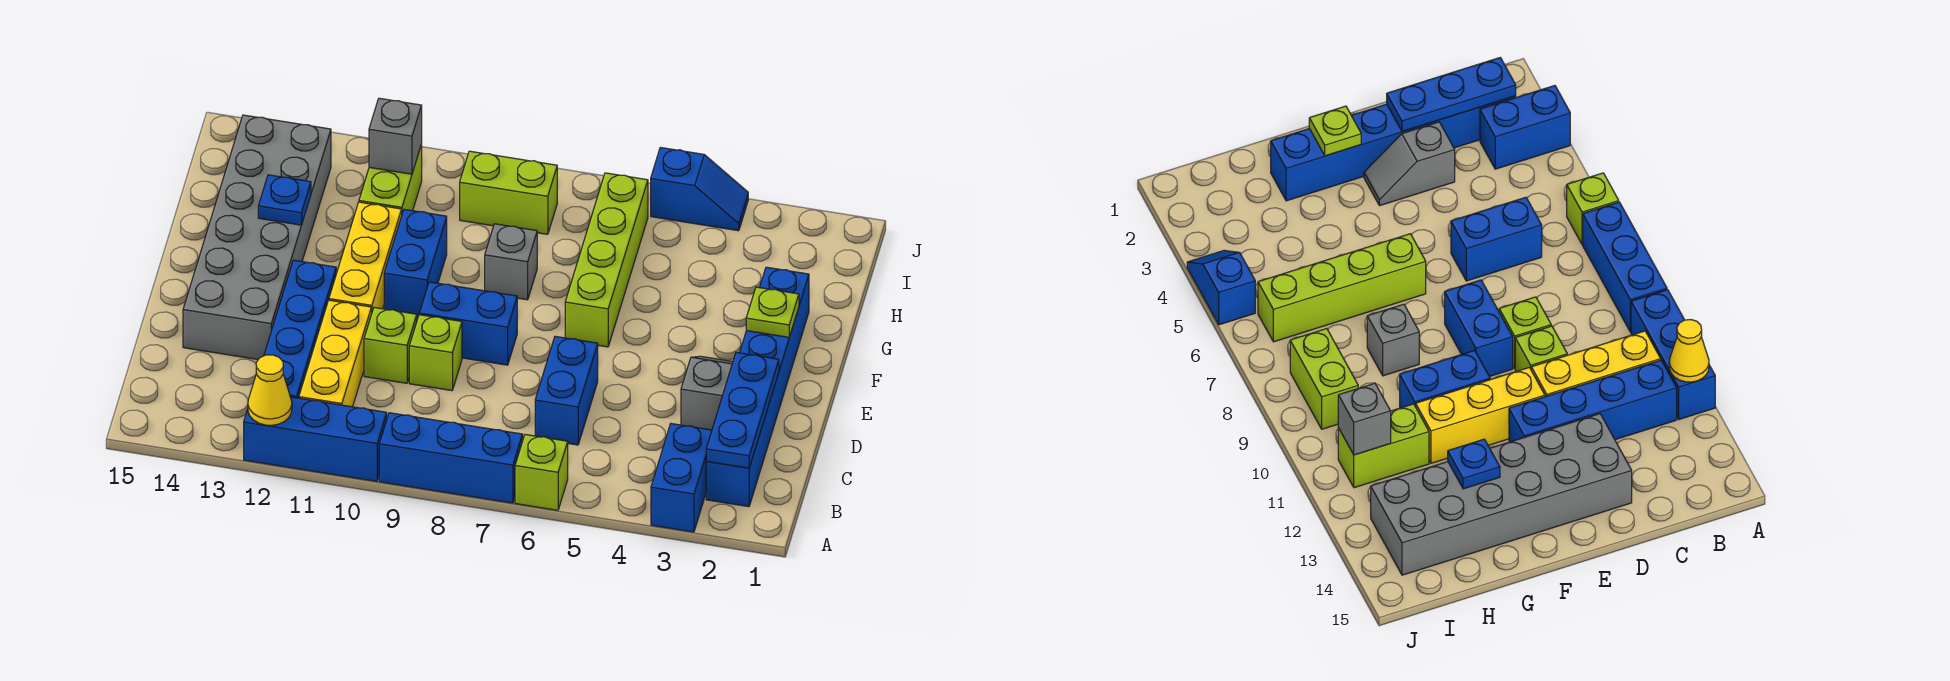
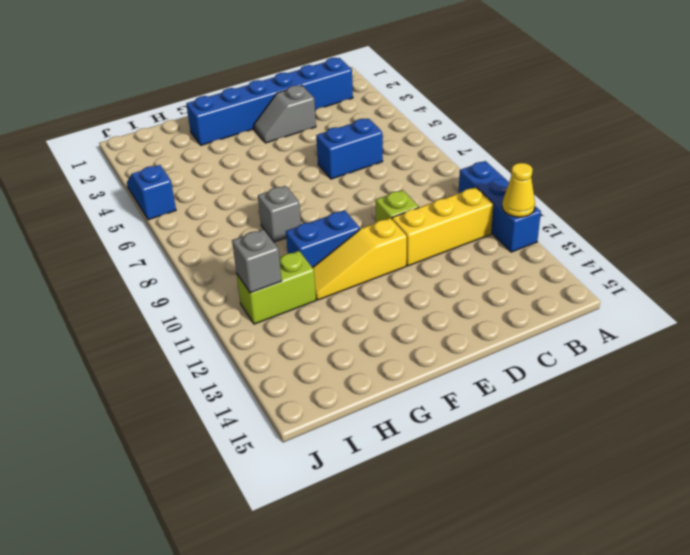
yellow slope E11:G11 level 1 top E -> yellow brick E11:G11 level 1
none -> blue brick A3:B3 level 1
none -> lime brick A6 level 1
none -> blue brick A7:A9 level 1

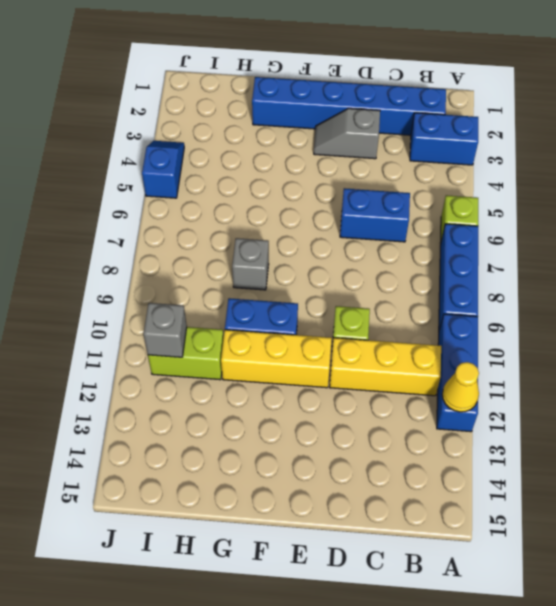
none -> blue brick B12:E12 level 1
none -> lime brick D9 level 1
none -> grey brick D13:I14 level 1

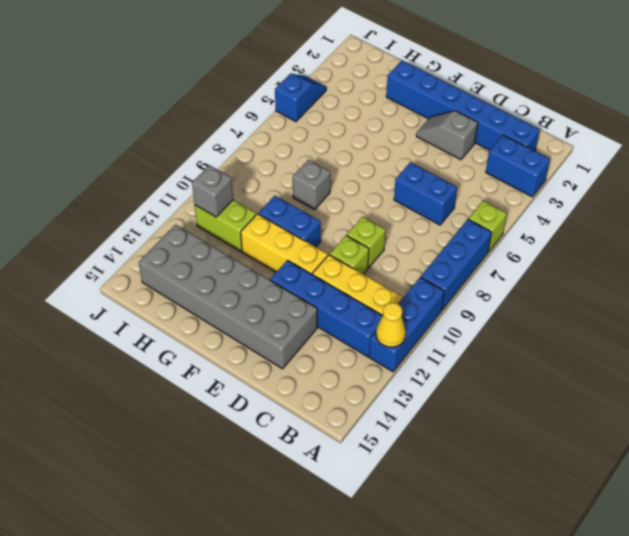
none -> blue brick E8:E9 level 1
none -> lime brick F6:I6 level 1
none -> lime brick I8:I9 level 1

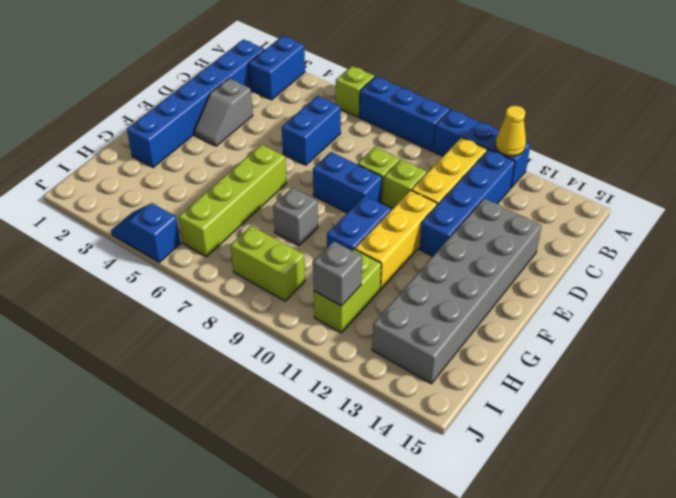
none -> blue plate B2:D2 level 2
none -> lime plate F2 level 2
none -> blue plate G13 level 2

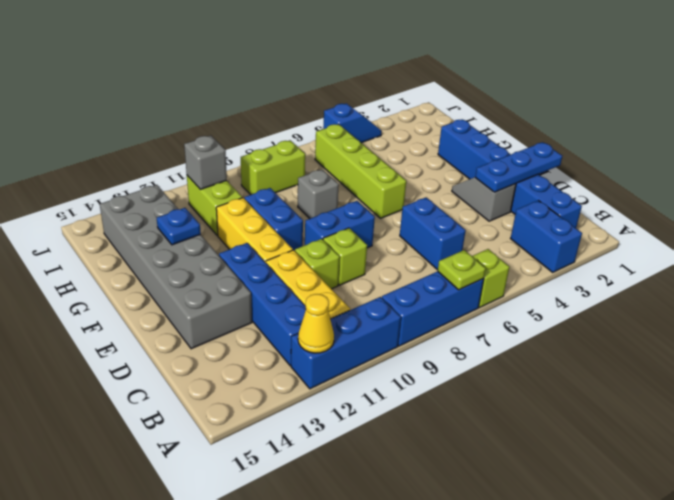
lime plate A7 level 2 -> lime plate F2 level 2
blue plate D1:D3 level 2 -> blue plate B2:D2 level 2

